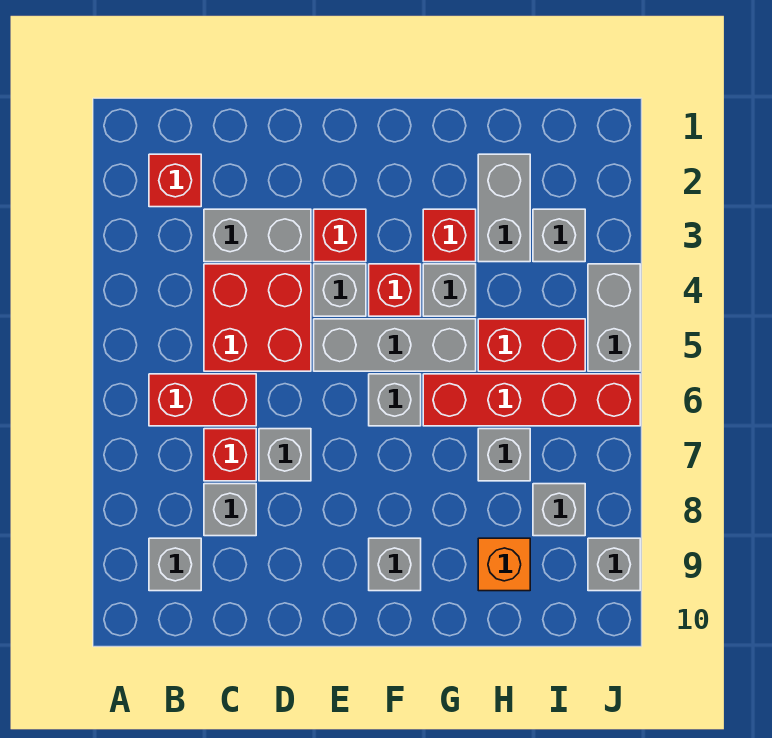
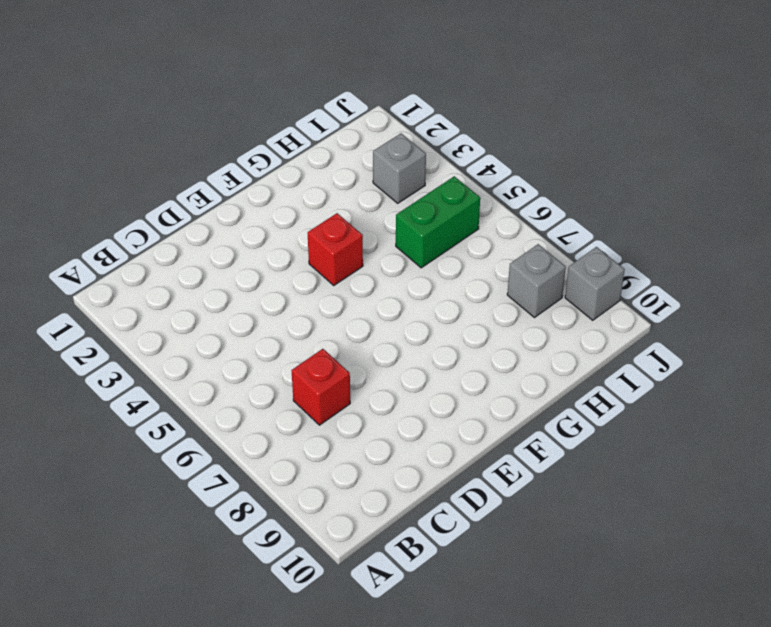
green brick H5:I5 level 1 -> red brick H5:I5 level 1
none -> red brick B2 level 1
none -> red brick B6:C6 level 1
none -> grey brick B9 level 1

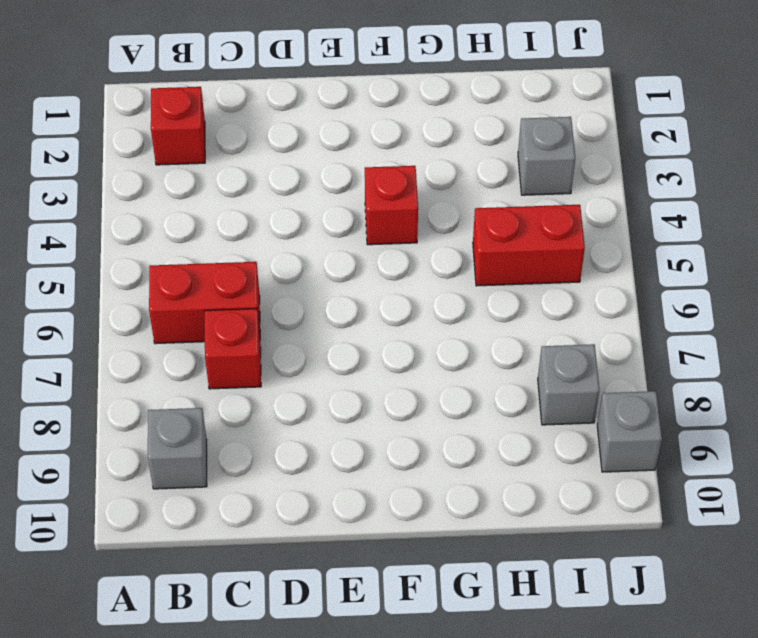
none -> grey brick C3:D3 level 1
none -> red brick C4:D5 level 1
none -> grey brick C8 level 1

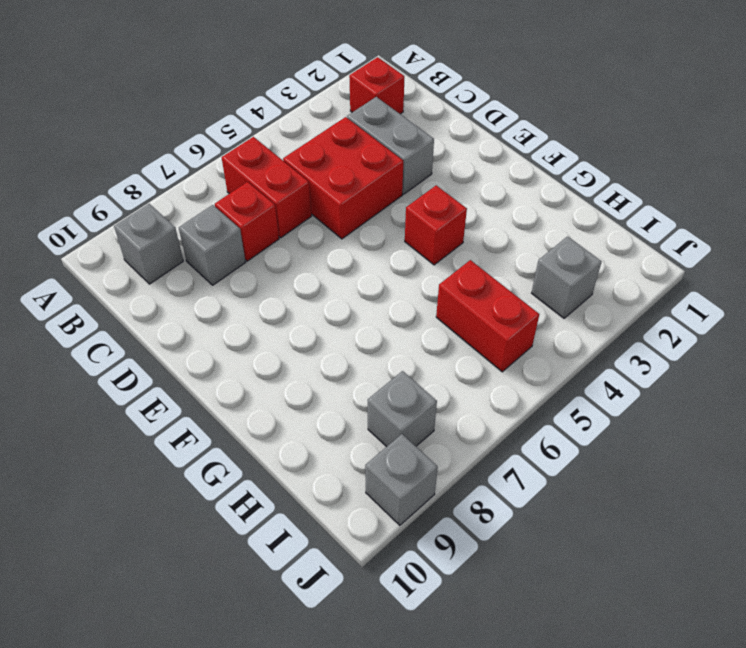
none -> grey brick D7 level 1
none -> red brick E3 level 1
none -> grey brick E4 level 1

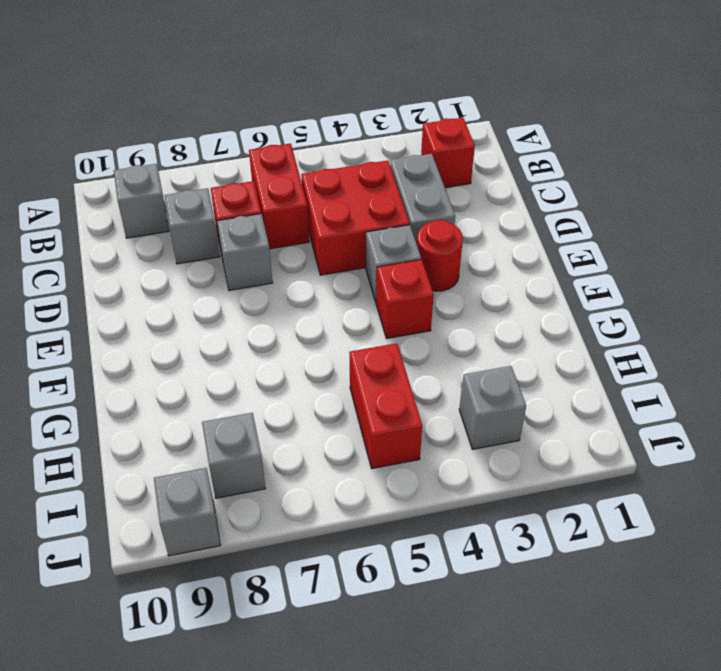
red round brick E3 level 1 -> red brick E3 level 1
none -> grey brick E5:G5 level 1
none -> grey brick F6 level 1
none -> grey brick F9 level 1

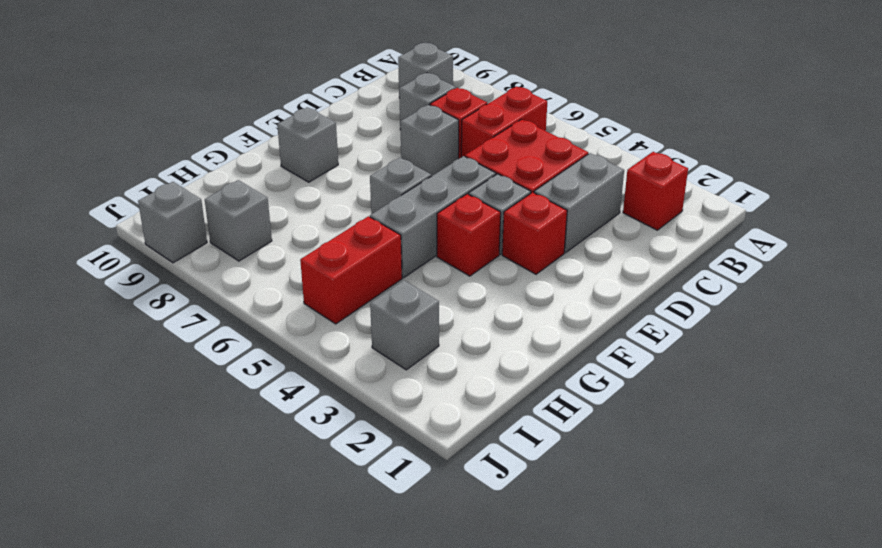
none -> red brick G3 level 1
none -> grey brick G4 level 1
none -> red brick G6:J6 level 1

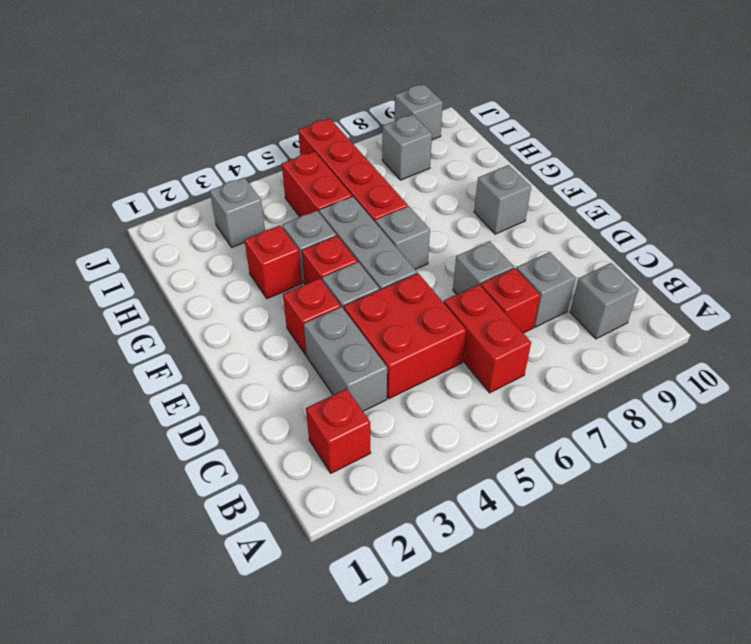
none -> grey brick H2:H3 level 1
none -> grey brick H7 level 1
none -> orange brick H9 level 1

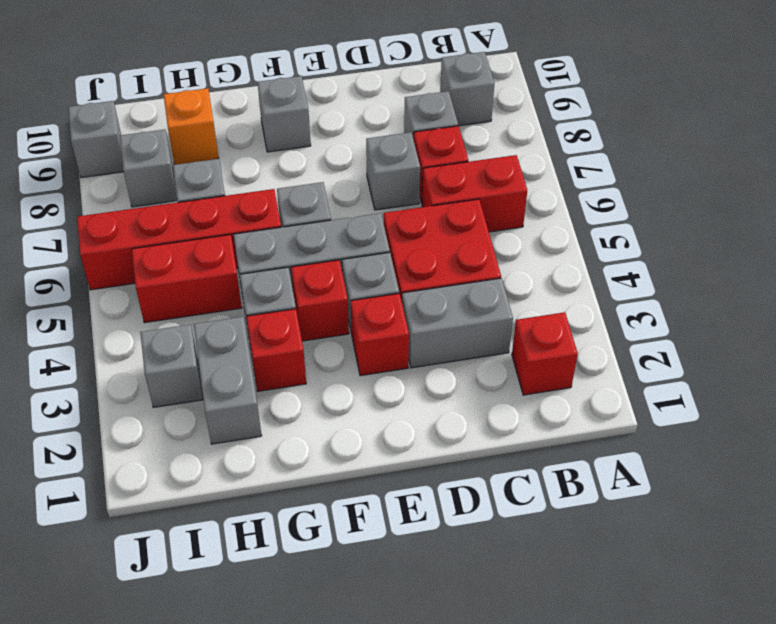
none -> grey brick J4:J5 level 1

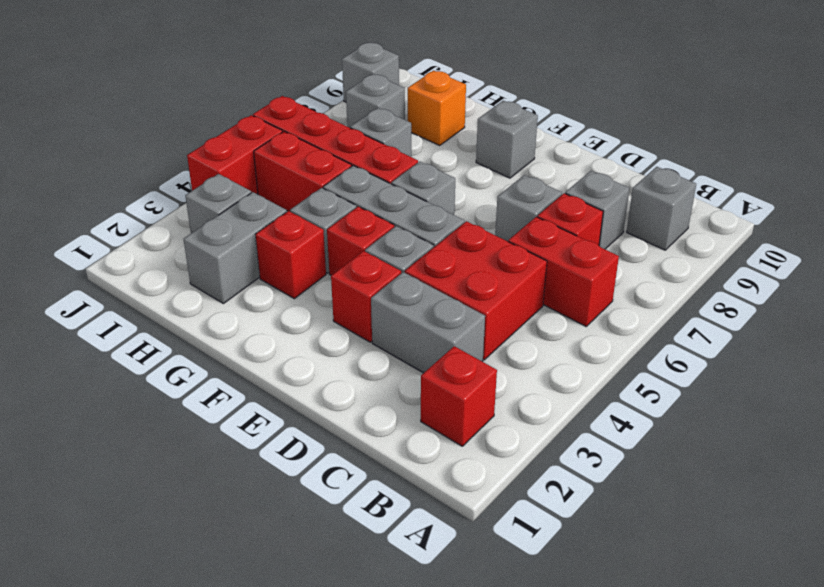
red brick J4:J5 level 1 -> grey brick J4:J5 level 1

